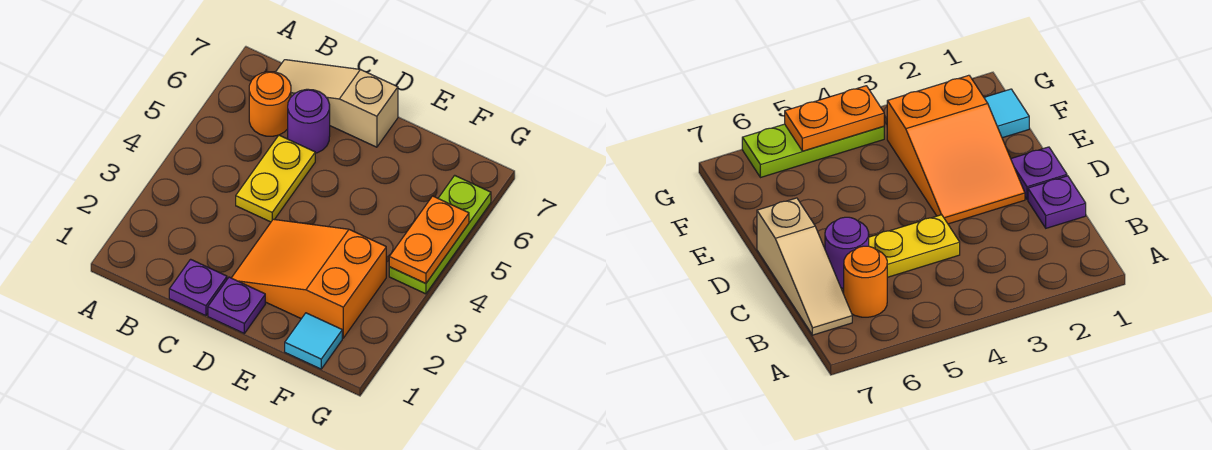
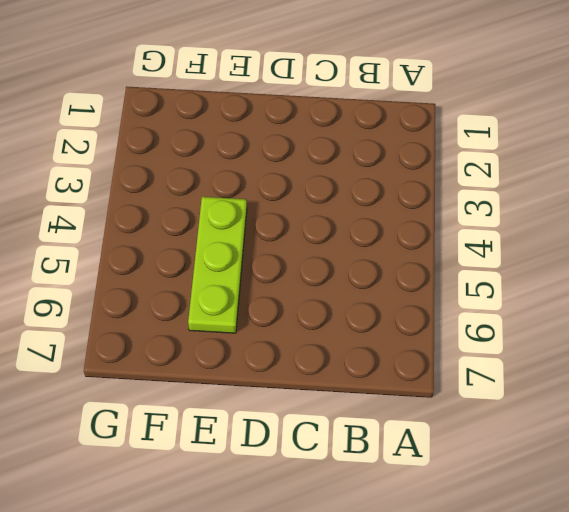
lime plate E4:E6 level 1 -> lime plate G4:G6 level 1
none -> orange round brick B6 level 1
none -> tan slope B7:D7 level 1 top D

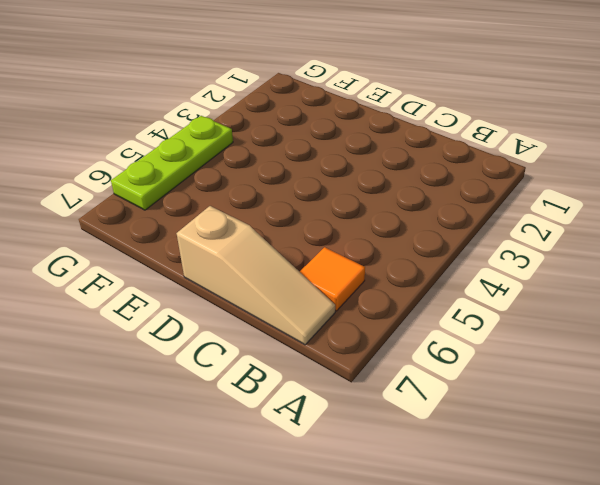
orange tile B6 level 1 -> orange round brick B6 level 1
none -> purple plate C1 level 1
none -> yellow plate C4:C5 level 1

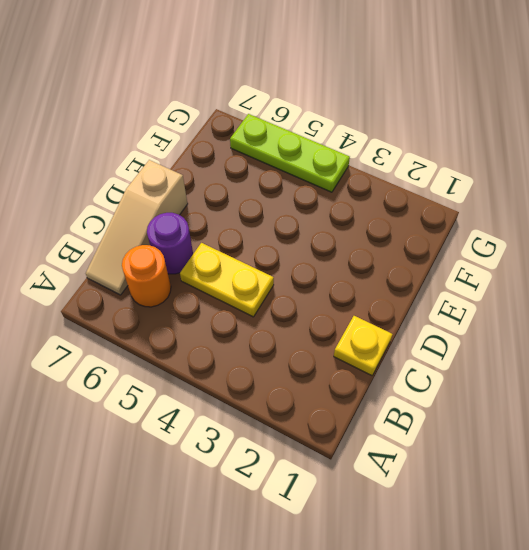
yellow plate C1 level 1 -> purple plate C1 level 1
none -> purple plate D1 level 1
none -> orange slope D2:F3 level 1 top F

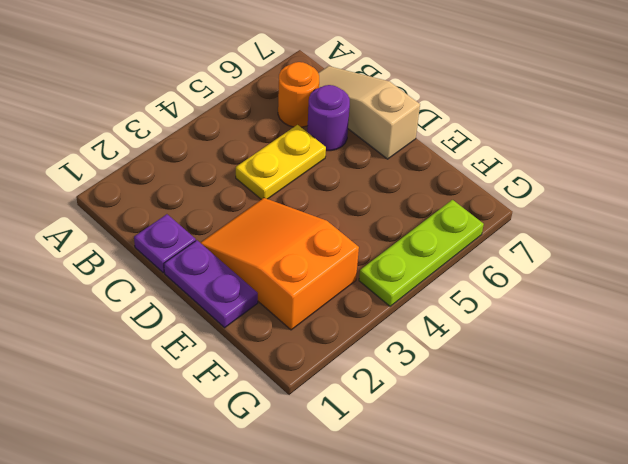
purple plate D1:E1 level 1 -> purple plate D1 level 1
none -> cyan tile F1 level 1
none -> orange plate G4:G5 level 2

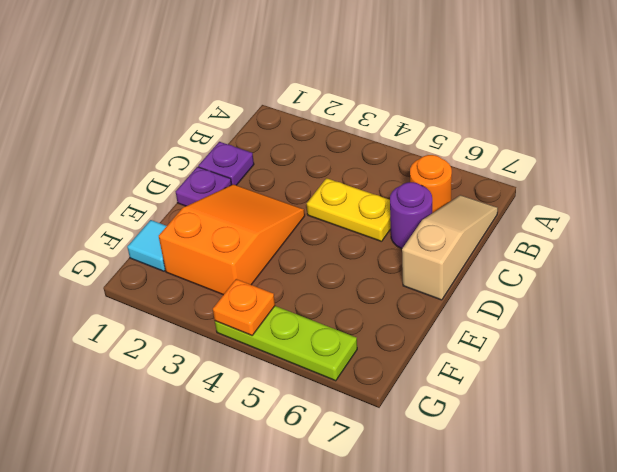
orange plate G4 level 2 -> orange plate G4:G5 level 2

